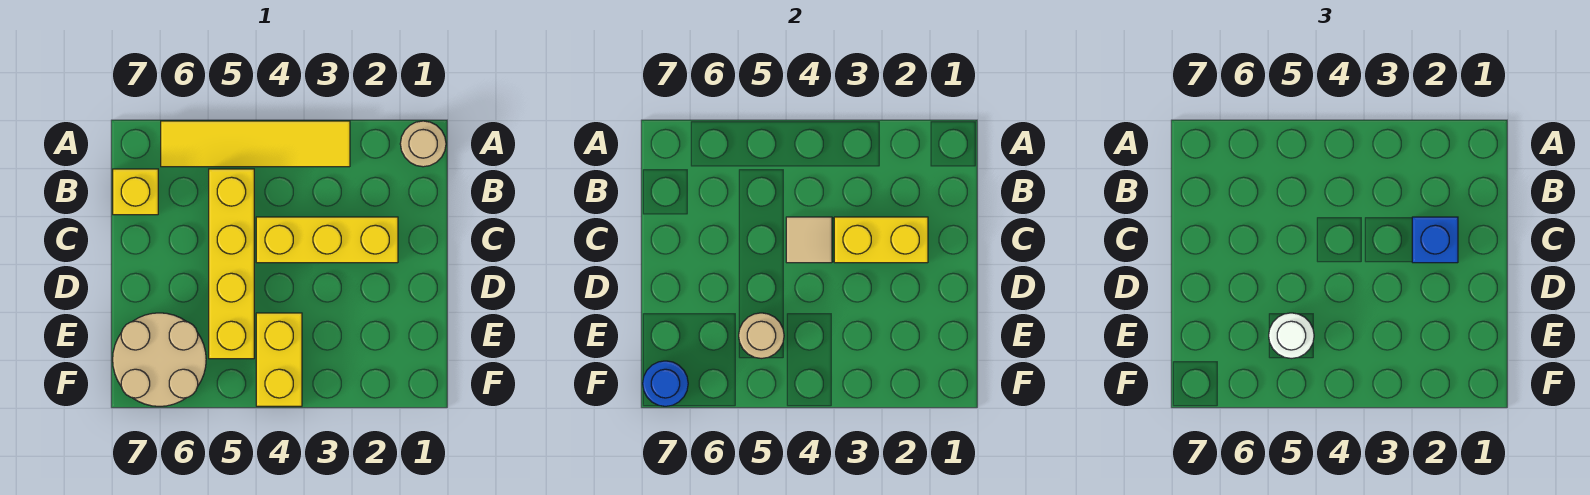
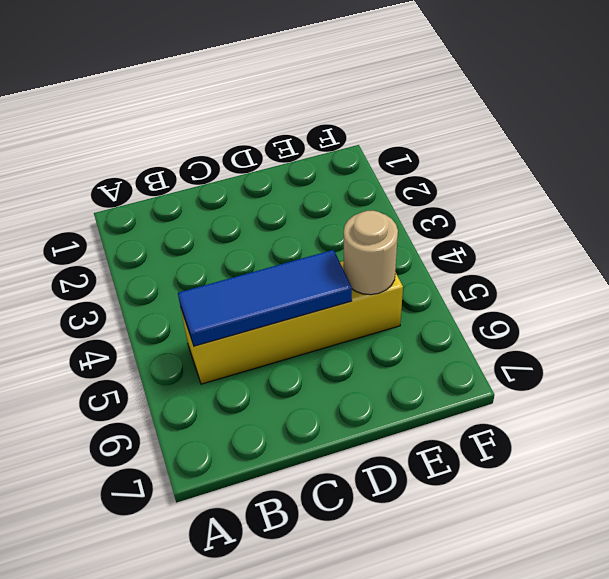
blue tile B5:D5 level 2 -> none
none -> tan round brick A1 level 1
none -> yellow tile A3:A6 level 1
none -> yellow brick B7 level 1

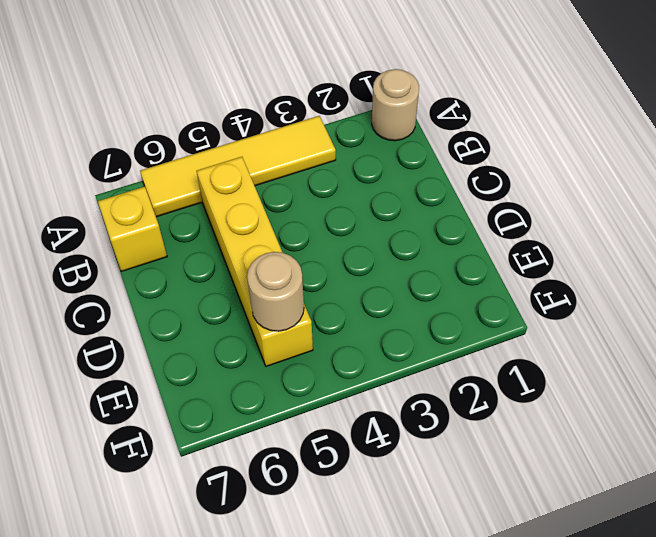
none -> yellow brick C2:C4 level 1
none -> yellow brick E4:F4 level 1
none -> tan round brick E6:F7 level 1

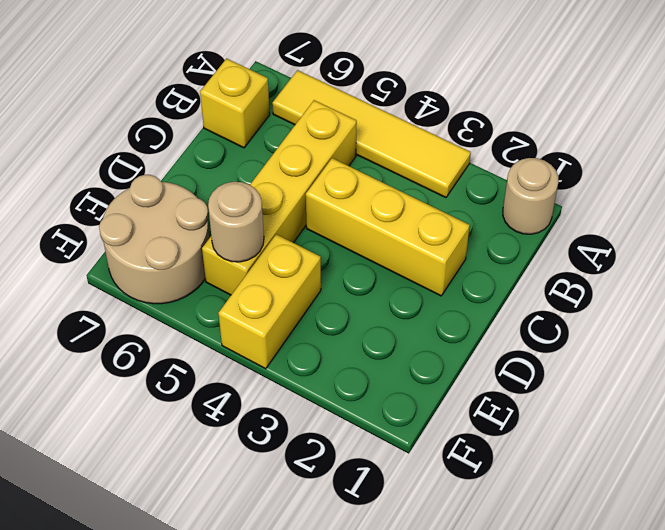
none -> yellow brick C2:C3 level 2
none -> tan tile C4 level 2
none -> blue round brick F7 level 2

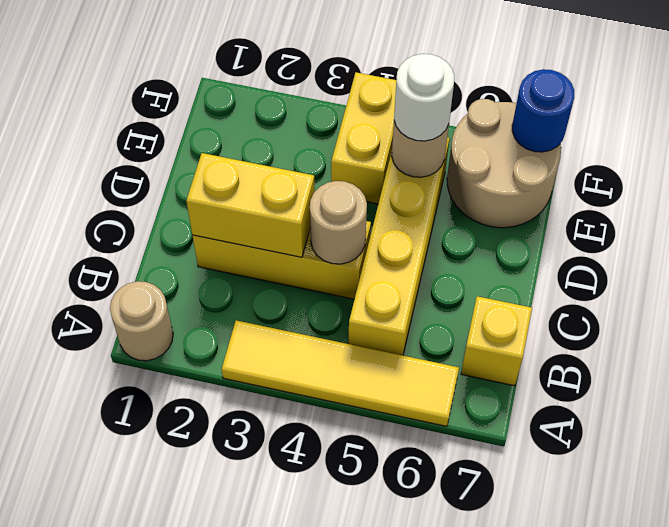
tan round brick C4 level 2 -> tan tile C4 level 2
none -> blue brick C2 level 3

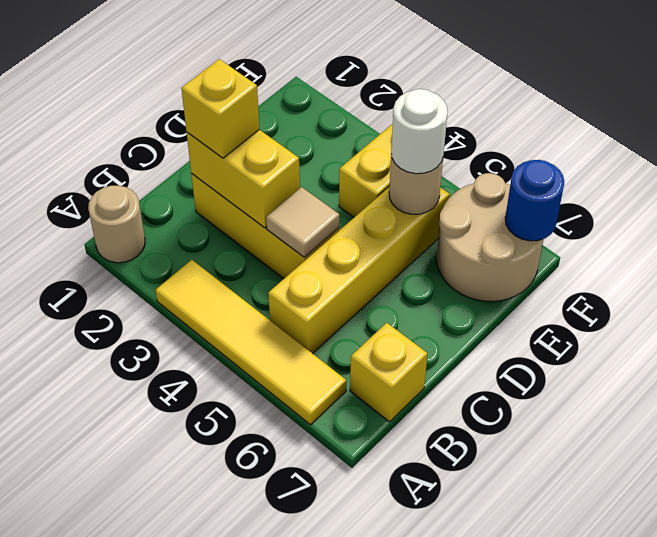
yellow brick C2 level 3 -> blue brick C2 level 3

